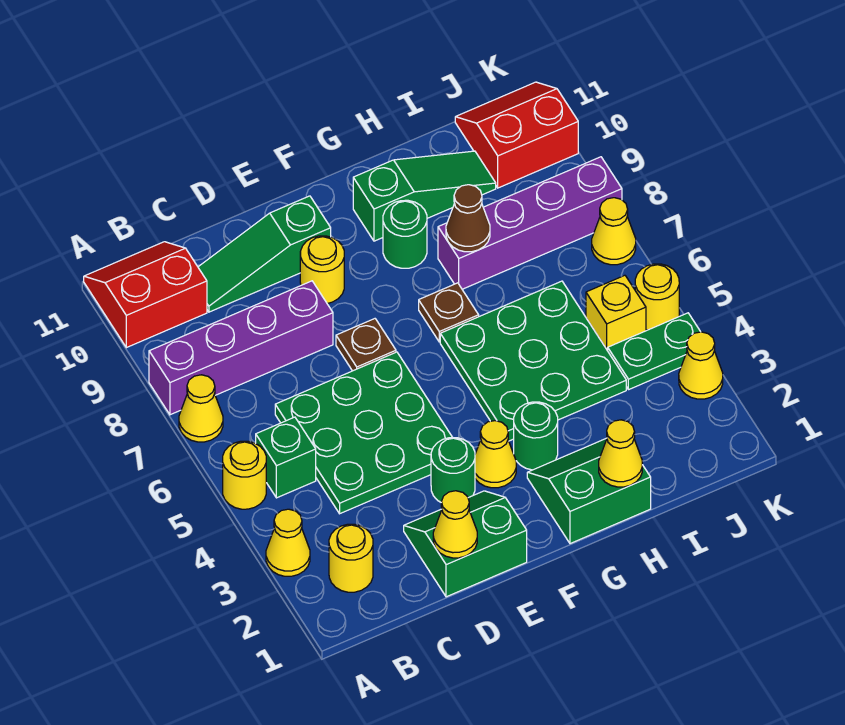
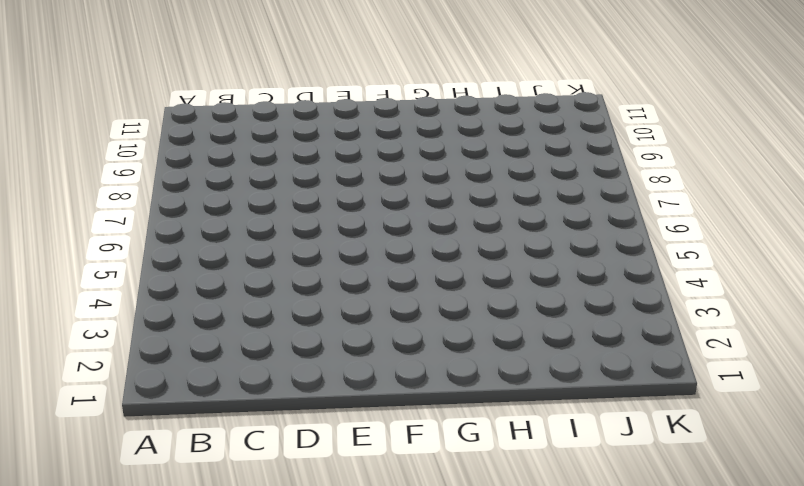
none -> yellow cone A3 level 1
none -> yellow round brick A5 level 1
none -> yellow cone A7 level 1
none -> purple brick A8:D8 level 1

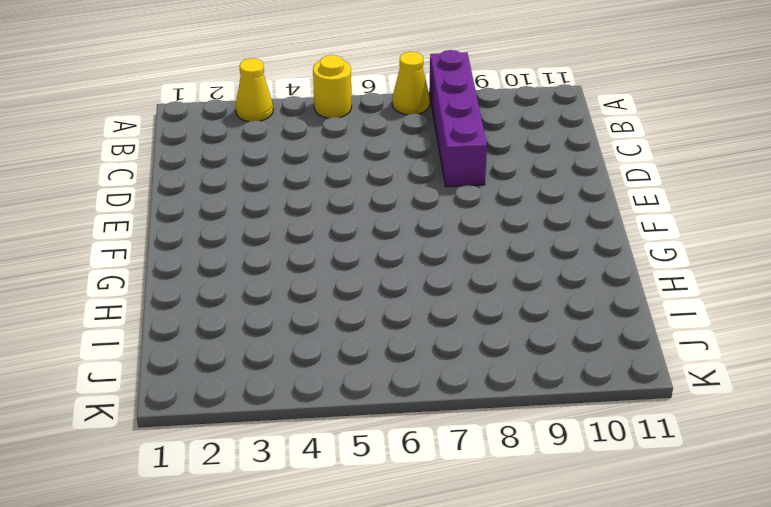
none -> red slope A10:B11 level 1 top 10
none -> yellow round brick B2 level 1
none -> green brick B5 level 1
none -> green plate C4:E6 level 1

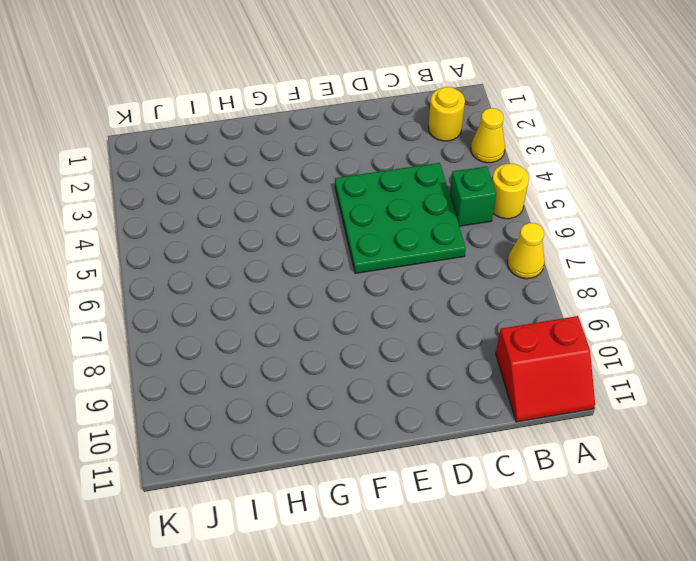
none -> purple brick A8:D8 level 1
none -> green slope C10:E10 level 1 top E
none -> green slope D1:E2 level 1 top 1
none -> green round brick E3 level 1

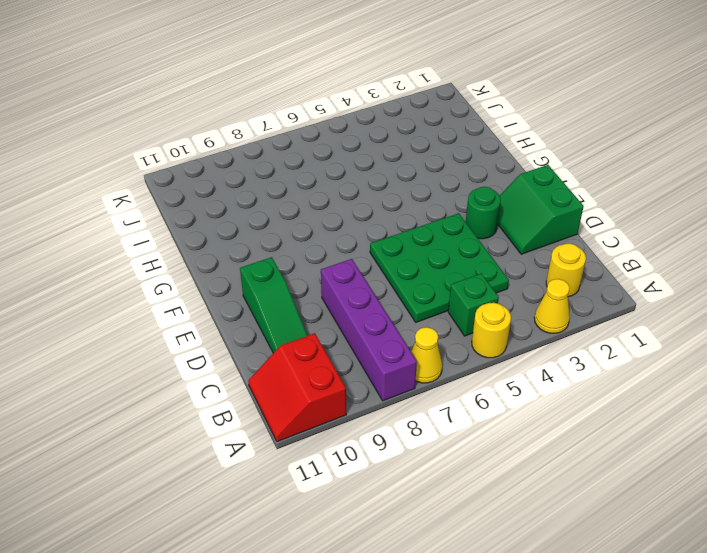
none -> brown plate E7 level 1
none -> yellow round brick E9 level 1
none -> yellow cone F3 level 1
none -> green slope G1:H2 level 1 top 1

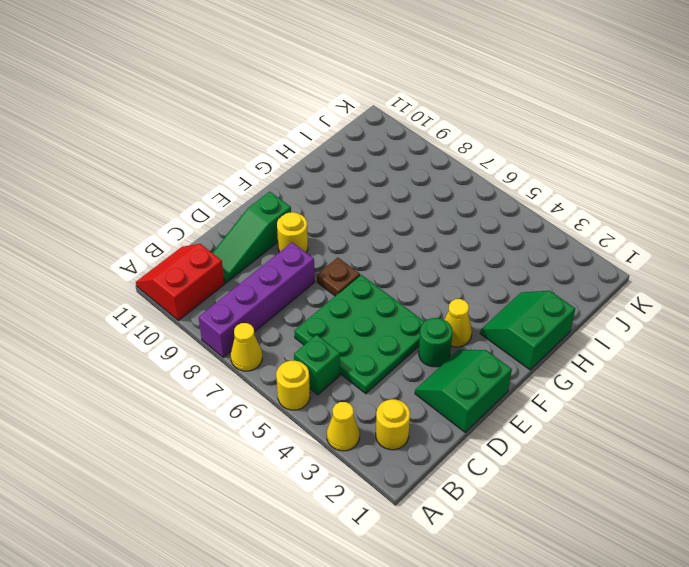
none -> green round brick G3 level 1
none -> green plate G4:I6 level 1
none -> brown plate G7 level 1
none -> green round brick G9 level 1

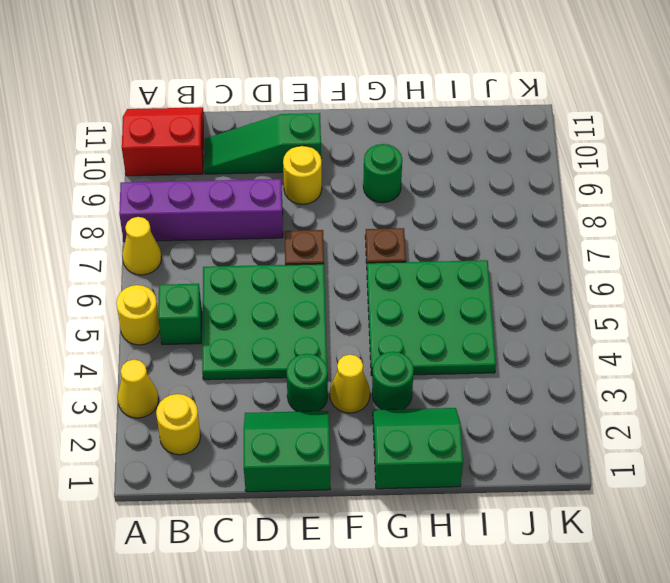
none -> green slope G10:I10 level 1 top G
none -> purple brick H8:K8 level 1
none -> green plate J4:K4 level 1
none -> yellow brick J5 level 1

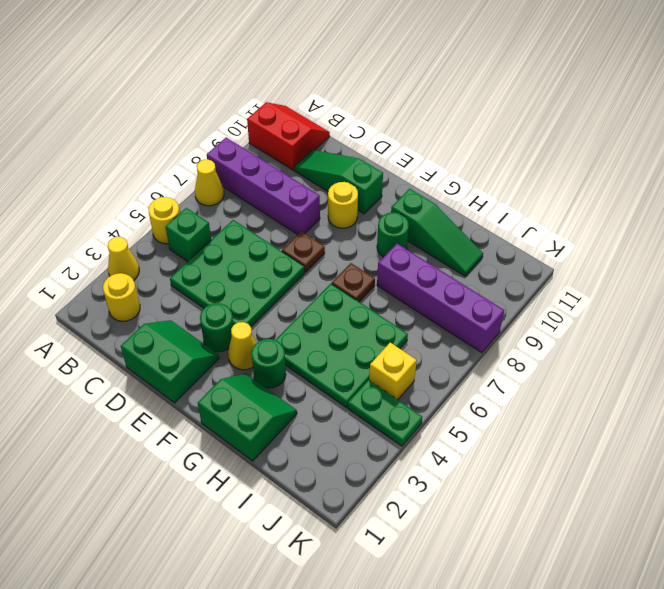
none -> red slope J10:K11 level 1 top 10
none -> yellow cone K3 level 1
none -> yellow round brick K5 level 1
none -> yellow cone K7 level 1

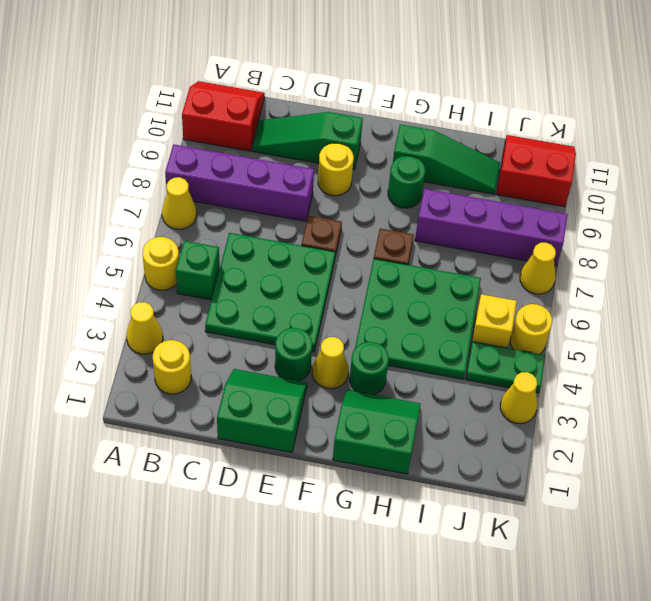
none -> yellow cone D1 level 2
none -> yellow cone H1 level 2
none -> brown cone H8 level 2

